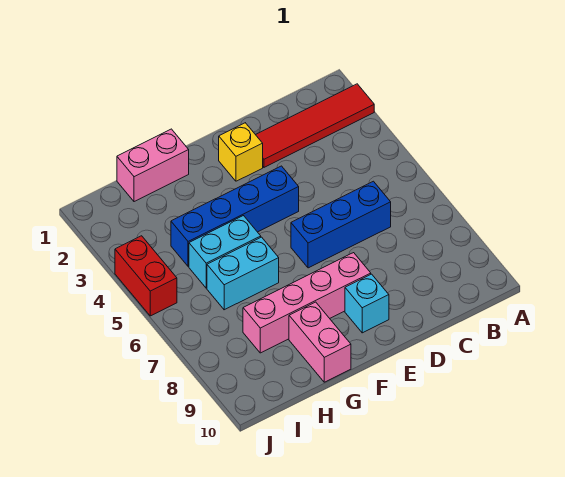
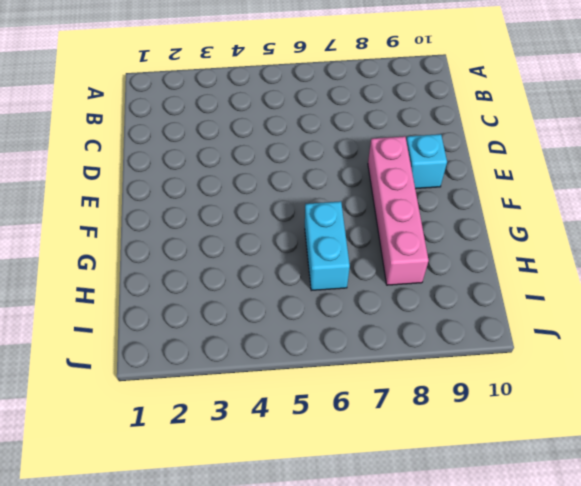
none -> red tile A2:D2 level 1
none -> blue brick C6:E6 level 1

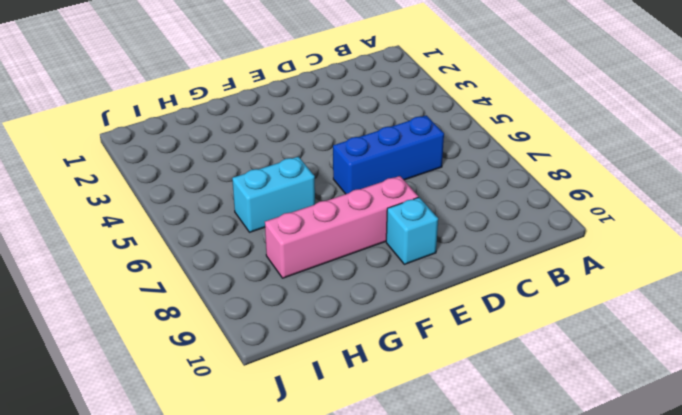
none -> red tile A2:D2 level 1
none -> yellow brick E2 level 1

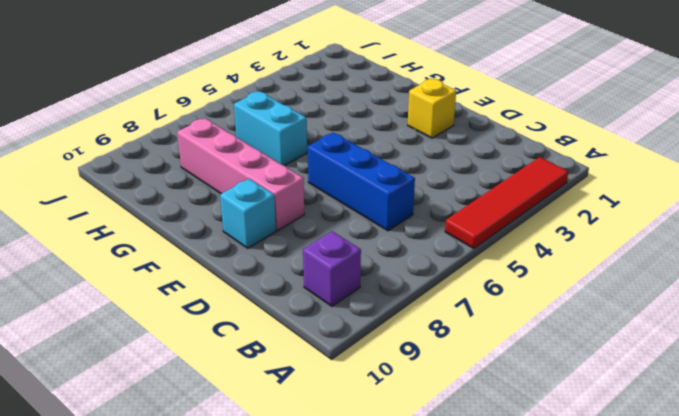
red tile A2:A5 level 1 -> red tile A2:D2 level 1
purple brick B9 level 1 -> none
none -> blue brick E4:H4 level 1
none -> pink brick G1:H1 level 1

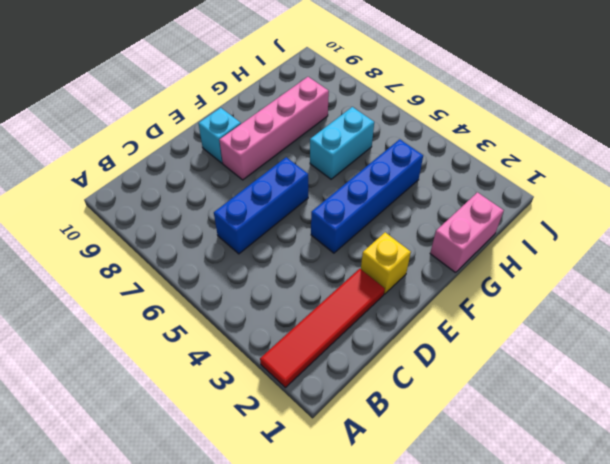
none -> cyan brick G5:H5 level 1
none -> pink brick G9:G10 level 1

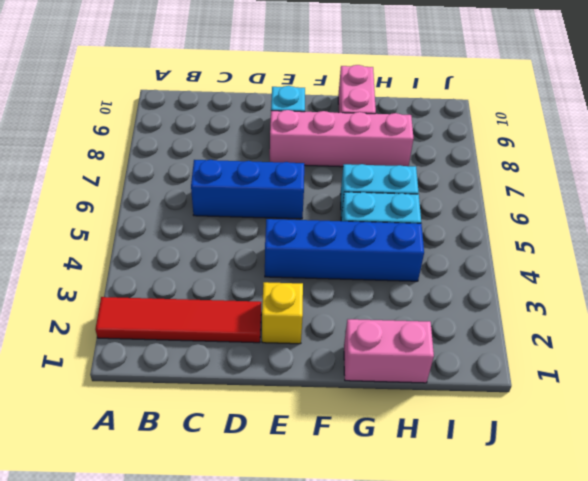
none -> red brick J4:J5 level 1

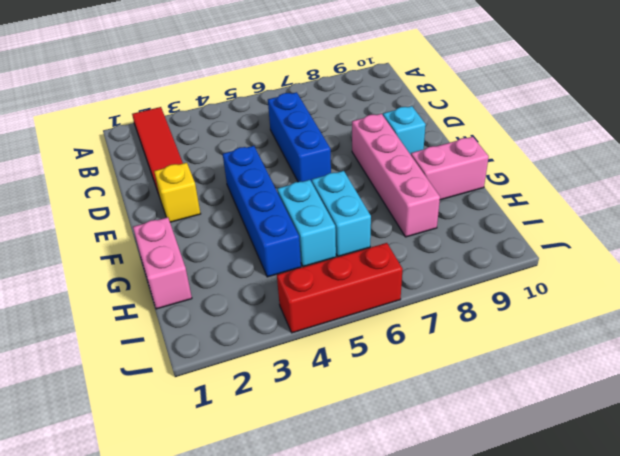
red brick J4:J6 level 1 -> red brick J4:J5 level 1

